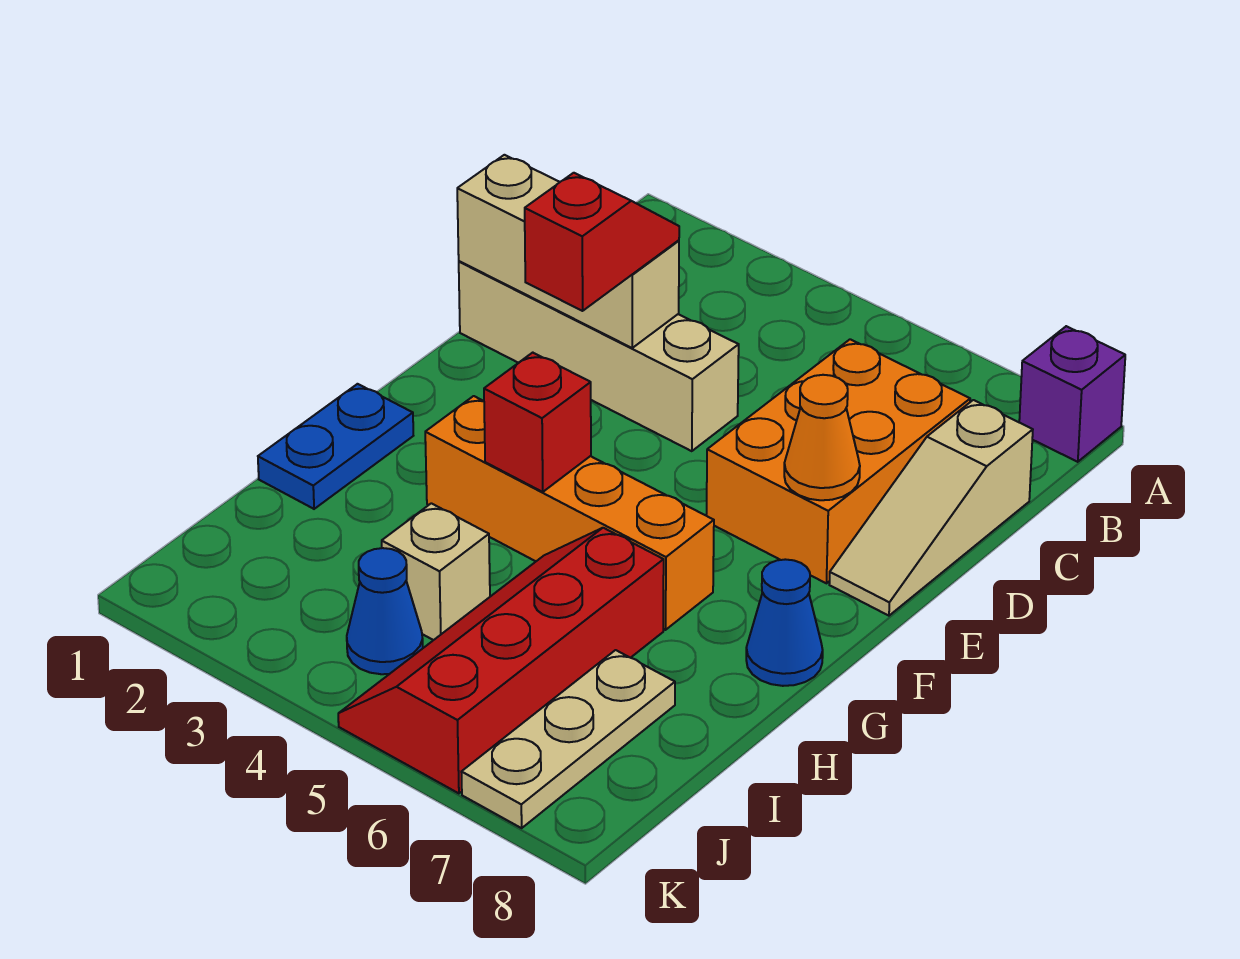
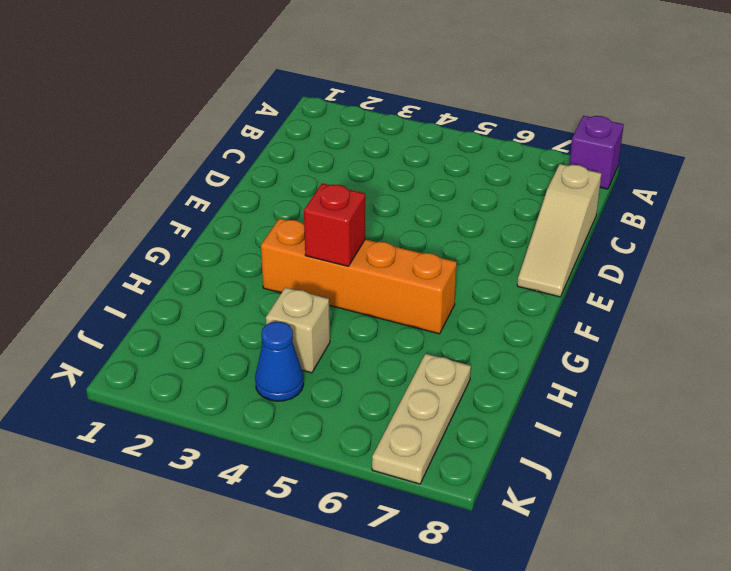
none -> orange brick C6:E7 level 1
none -> tan brick D1:D4 level 1
none -> blue plate G1:H1 level 1

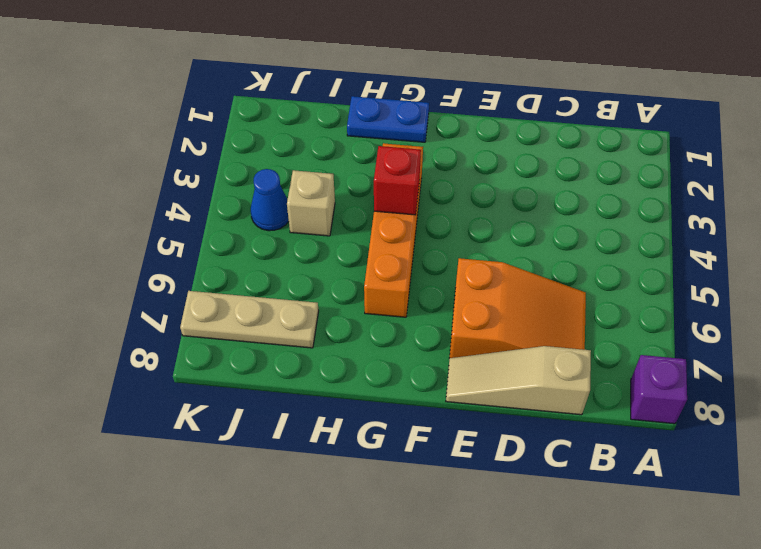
orange slope C6:E7 level 1 top E -> orange brick C6:E7 level 1
none -> tan brick D1:D4 level 1
none -> blue cone G8 level 1
none -> red slope H5:K6 level 1 top 6

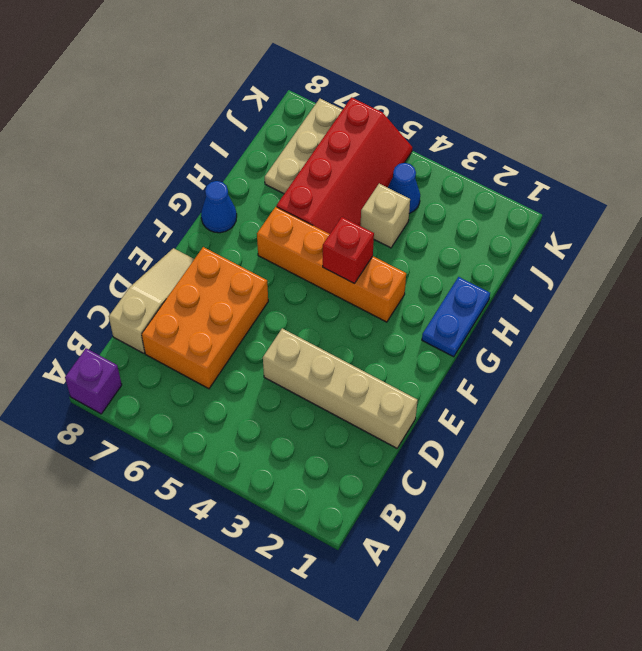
none -> tan brick D1:D3 level 2
none -> orange cone E7 level 2
none -> red slope D3:E3 level 3 top E

